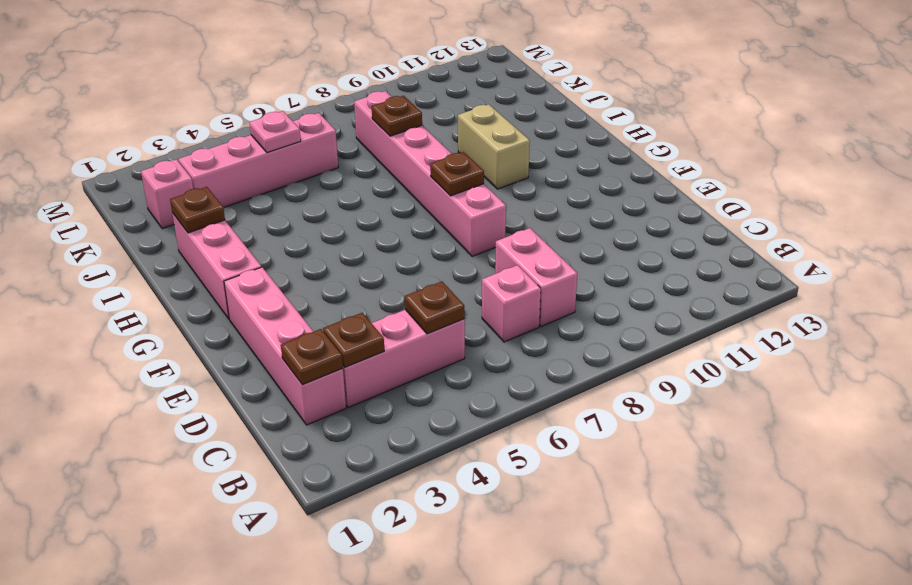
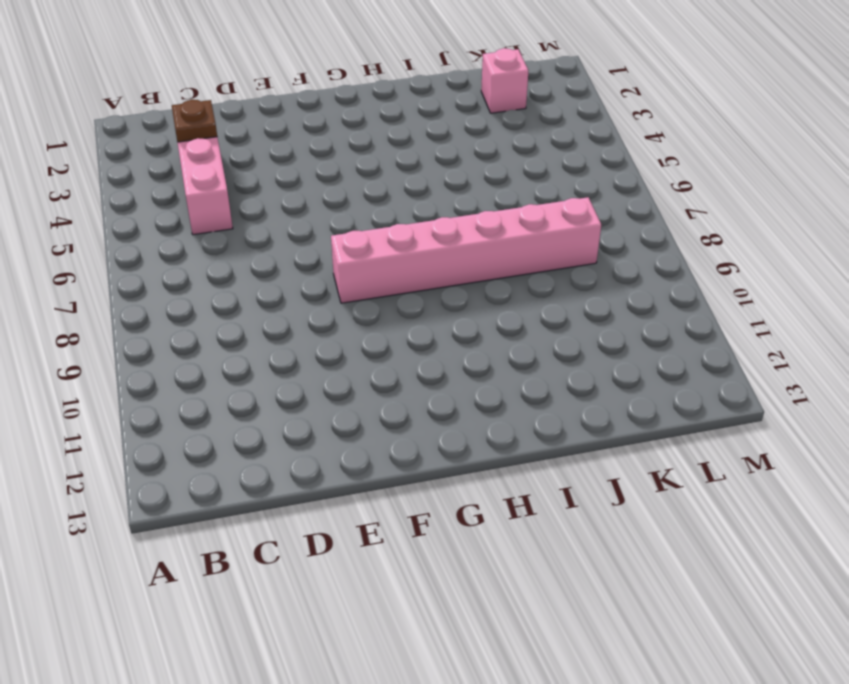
none -> pink brick C2:F2 level 1
none -> pink brick C7 level 1
none -> pink brick C8:D8 level 1

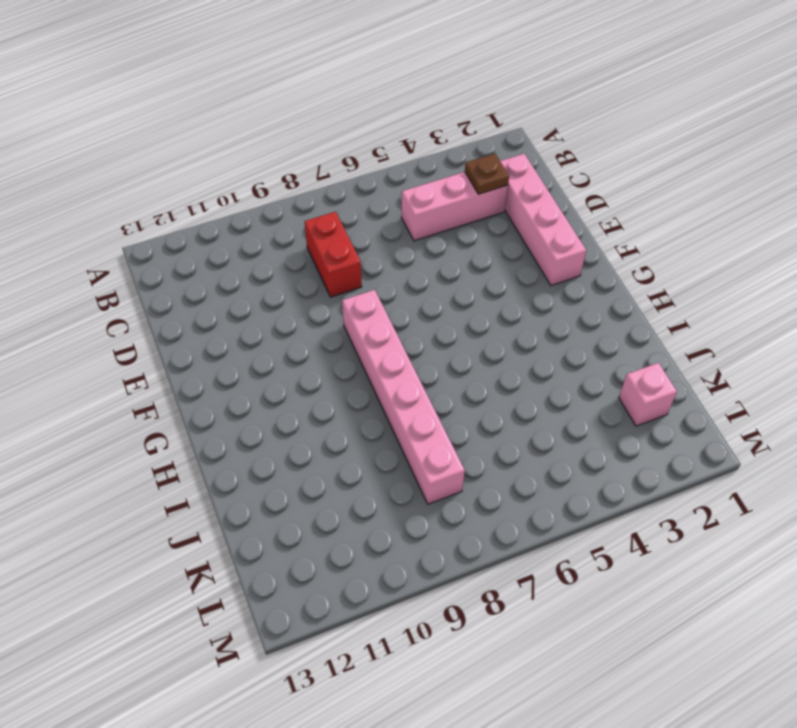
red brick C8:D8 level 1 -> pink brick C8:D8 level 1
none -> pink brick C7 level 1
none -> pink brick G2:I2 level 1
none -> tan brick H10:I10 level 1

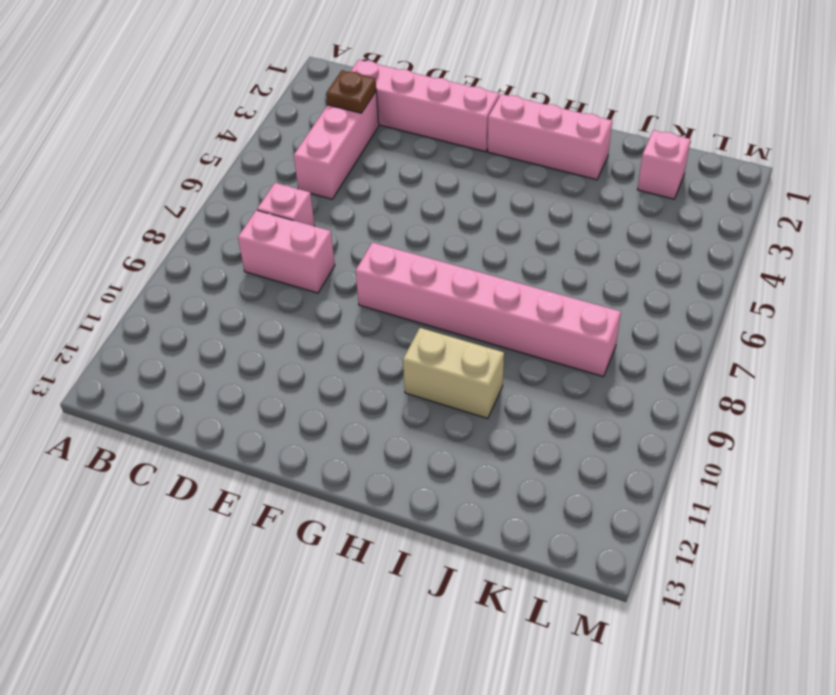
none -> pink brick K3:K6 level 1
none -> brown plate C2 level 2
none -> brown plate C5 level 2

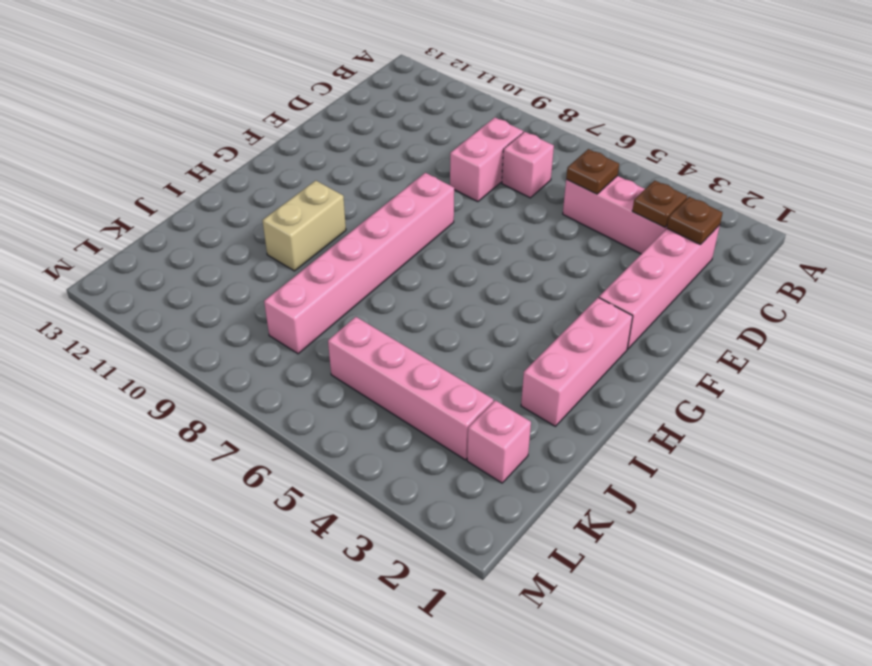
none -> brown plate G8 level 2
none -> brown plate I2 level 2
none -> brown plate J8 level 2

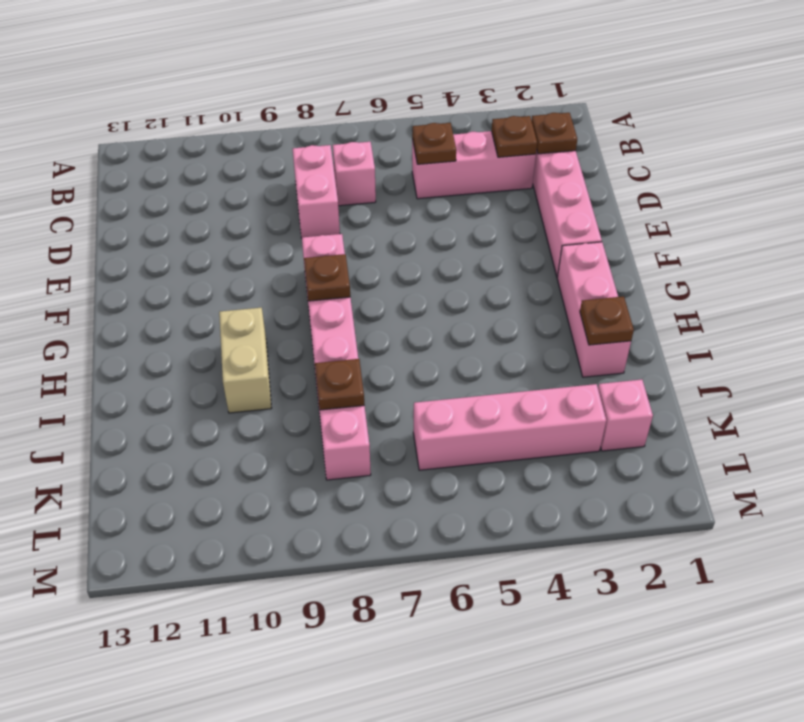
none -> pink plate K5 level 2

